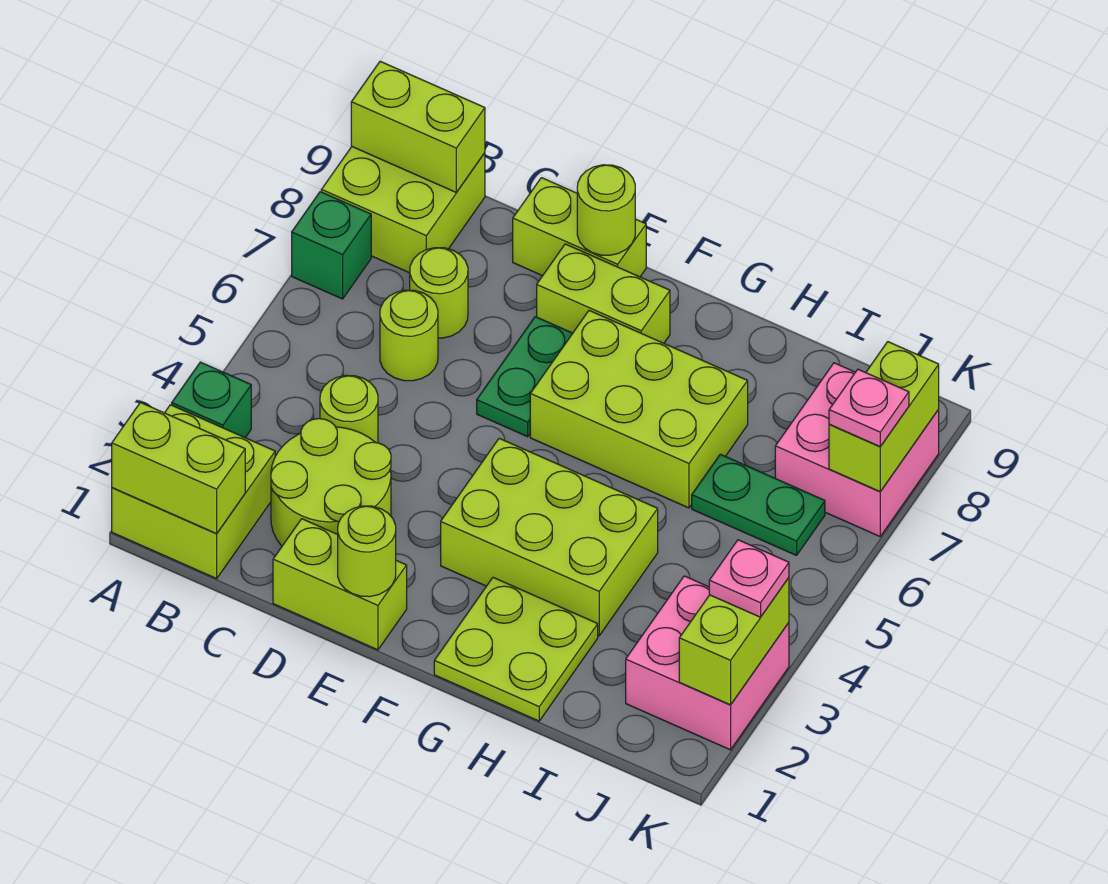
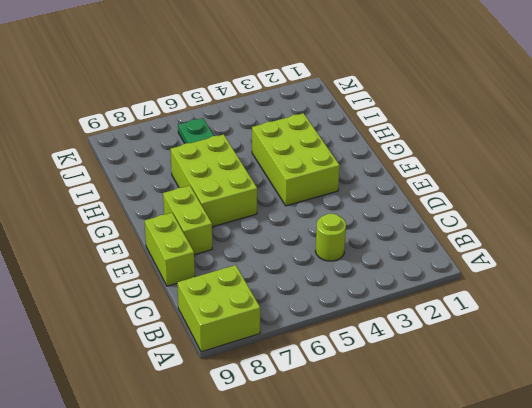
none -> lime brick A1:B2 level 1
none -> green brick A3 level 1
none -> green brick A7 level 1

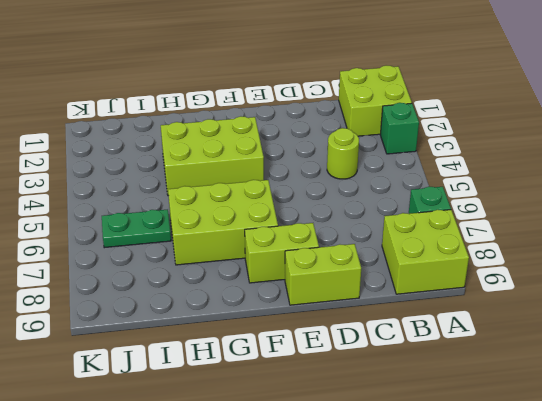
none -> lime round brick C2:D3 level 1
none -> lime round brick C6 level 1
none -> lime round brick C7 level 1

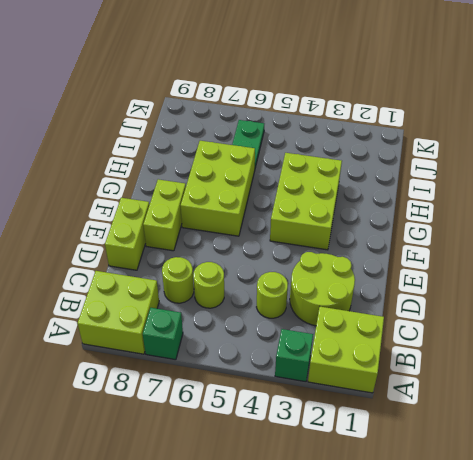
none -> lime brick D1:E1 level 1
none -> green plate E6:E7 level 1
none -> lime plate G1:H2 level 1

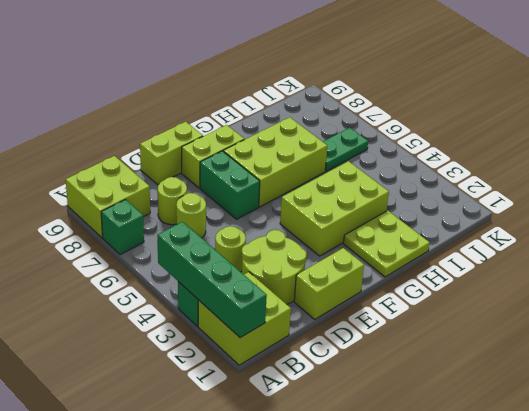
green brick A1:A4 level 2 -> lime brick A1:B1 level 2
green brick E6:E7 level 1 -> green plate E6:E7 level 1
none -> pink brick J2:K3 level 1
none -> pink brick J7:K8 level 1
none -> lime brick A9:B9 level 2

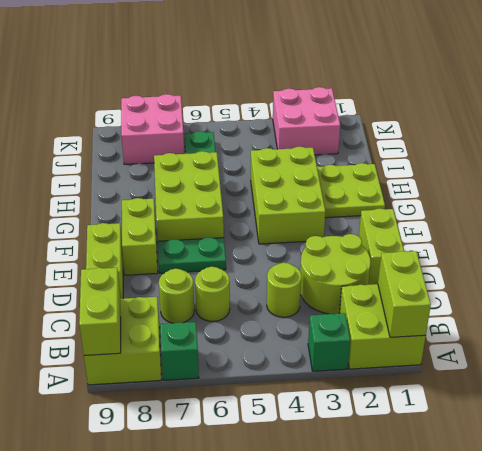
none -> lime round brick E1 level 2
none -> lime round brick E9 level 2
none -> lime brick K2:K3 level 2

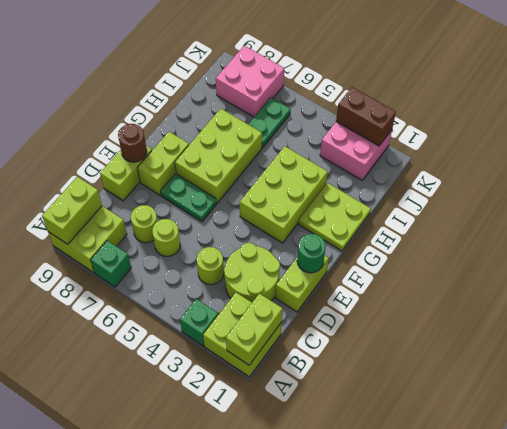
green round brick E1 level 2 -> lime round brick E1 level 2
brown round brick E9 level 2 -> lime round brick E9 level 2
brown brick K2:K3 level 2 -> lime brick K2:K3 level 2
none -> lime brick K7:K8 level 2
none -> pink plate K3 level 3
none -> pink plate K7 level 3

